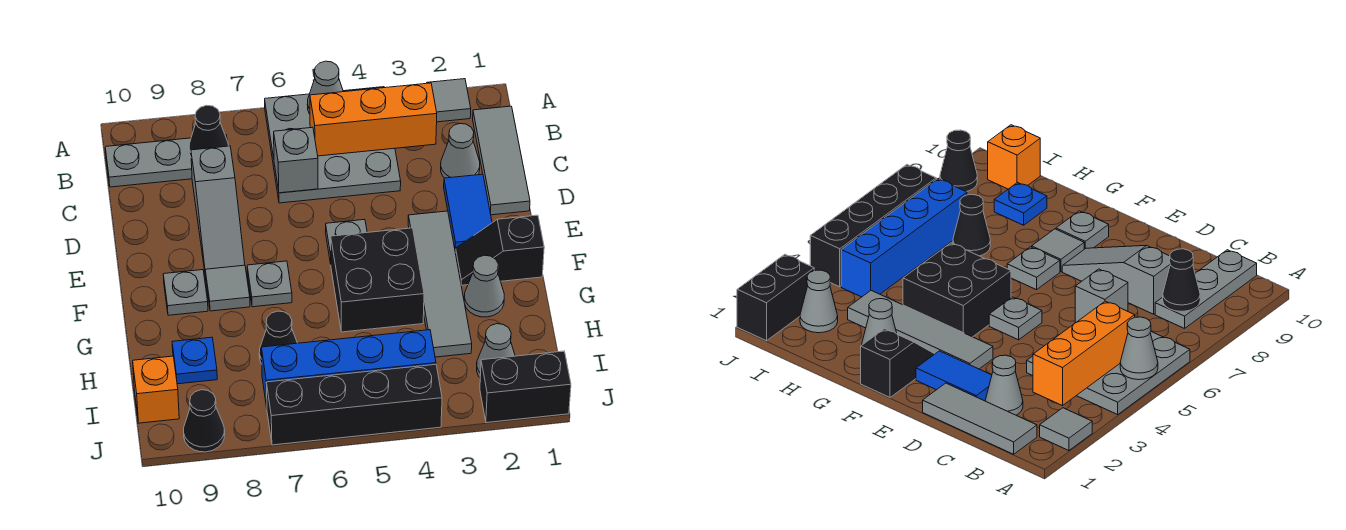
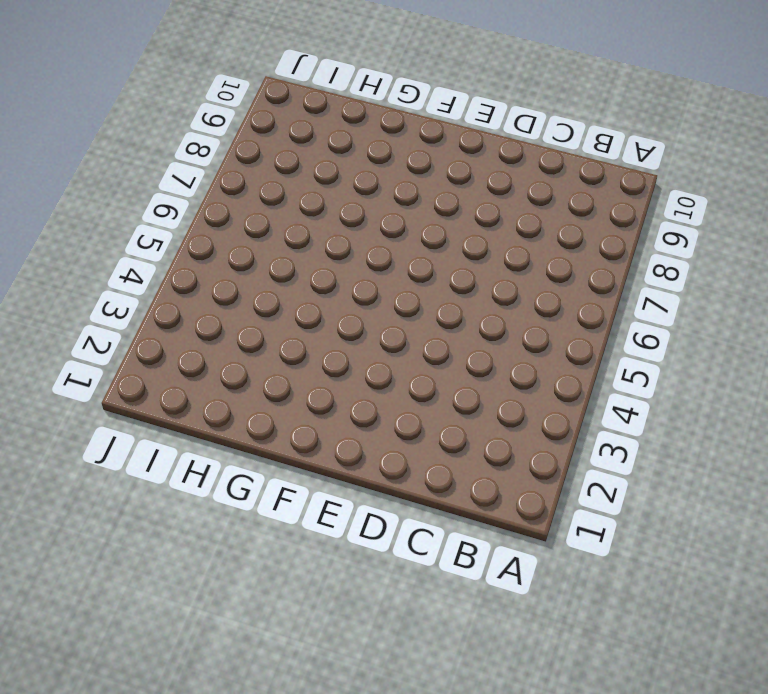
none -> grey tile A2 level 1
none -> grey plate A4:C6 level 1
none -> grey tile B1:D1 level 1

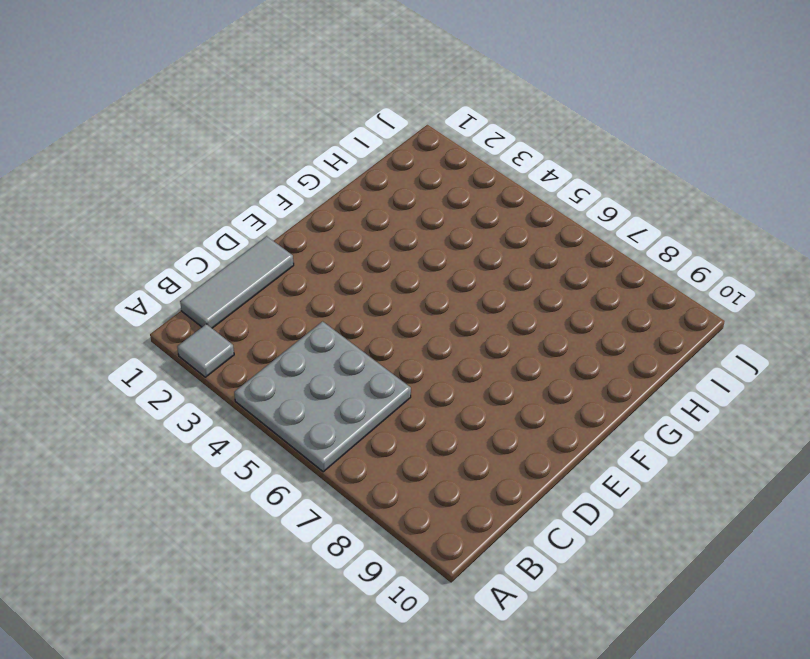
none -> grey plate B8:B10 level 1
none -> grey cone C2 level 1
none -> grey slope C8:E8 level 1 top C

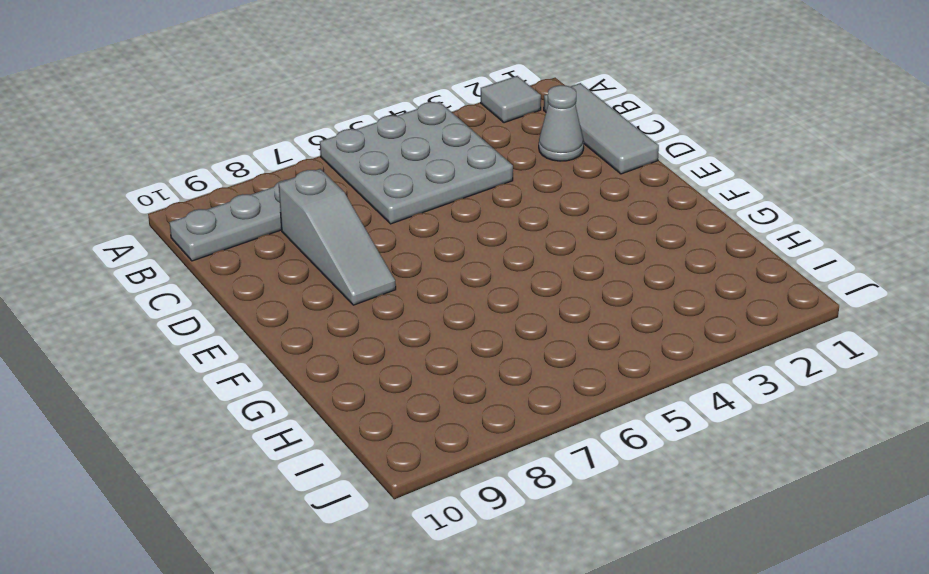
none -> blue tile D2:E2 level 1
none -> grey tile E3:H3 level 1
none -> grey plate E5 level 1

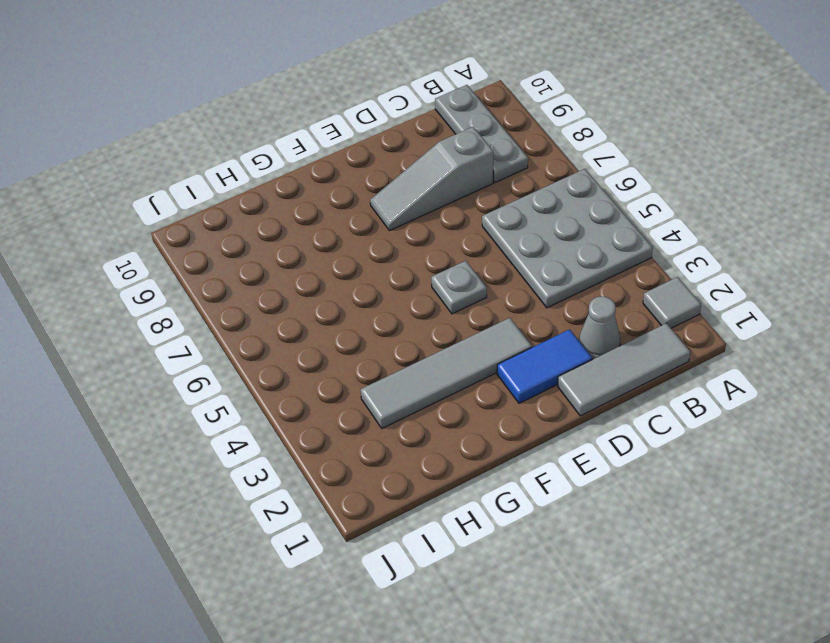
none -> black slope F1:F2 level 1 top 1
none -> black brick F4:G5 level 1
none -> grey plate F7 level 1

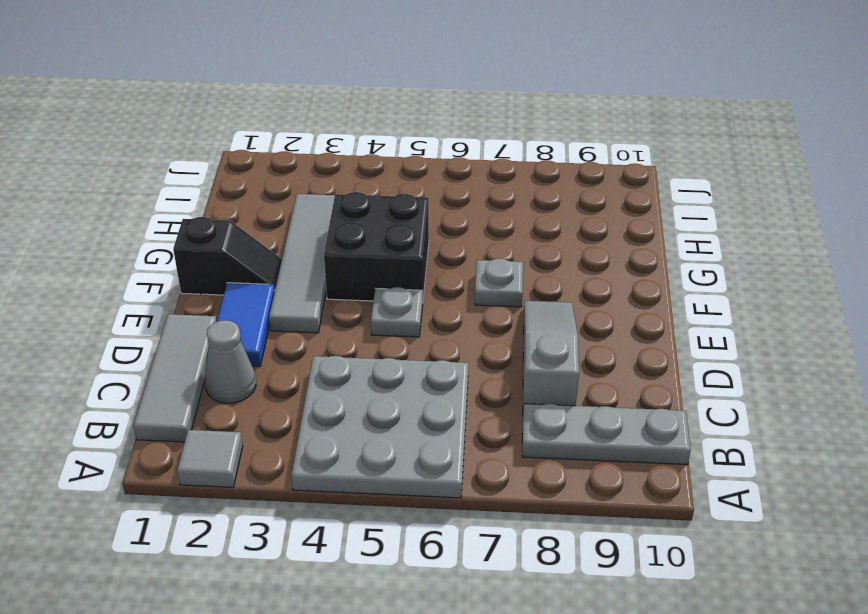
none -> grey tile F8 level 1
none -> grey plate F9 level 1
none -> grey cone G2 level 1

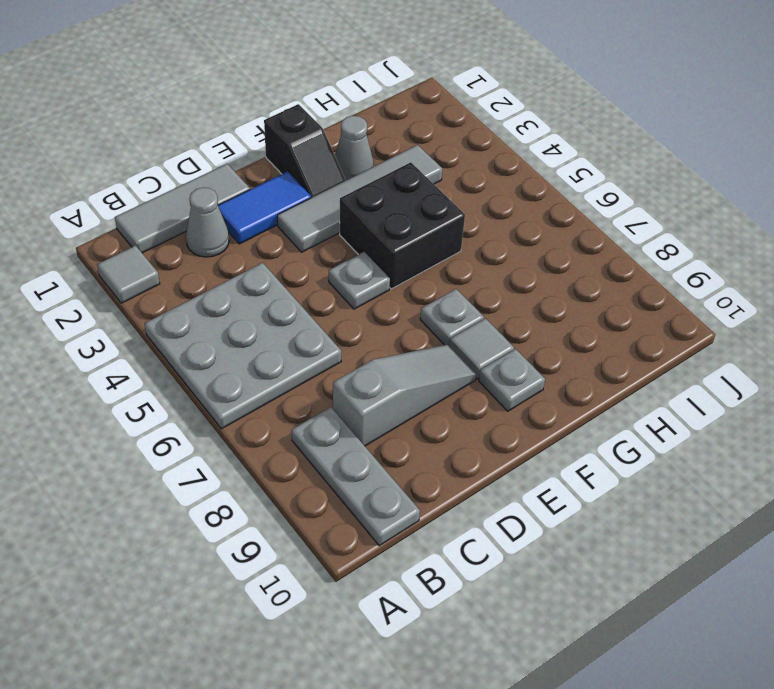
none -> black cone H7 level 1
none -> blue plate H9 level 1
none -> grey cone I2 level 1

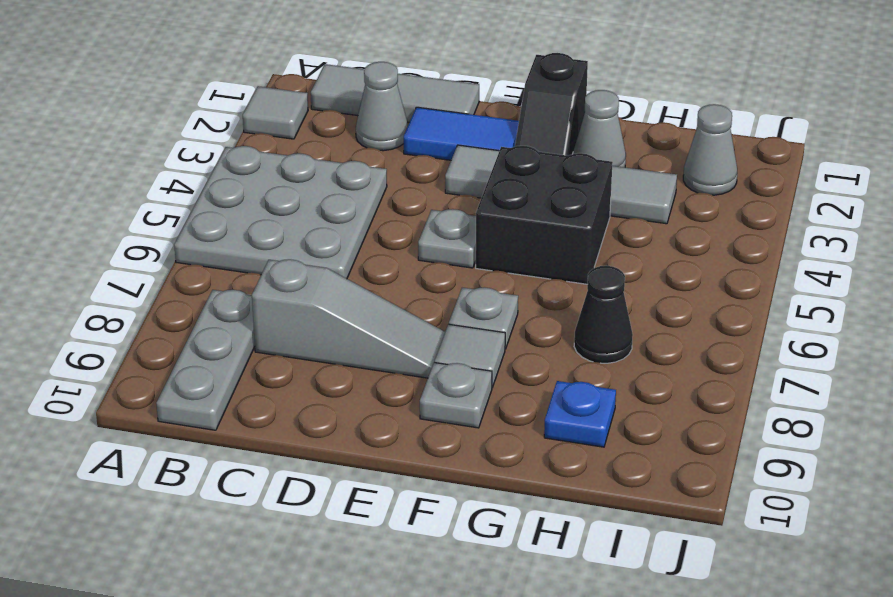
none -> blue brick I4:I7 level 1
none -> orange brick I10 level 1
none -> black brick J1:J2 level 1

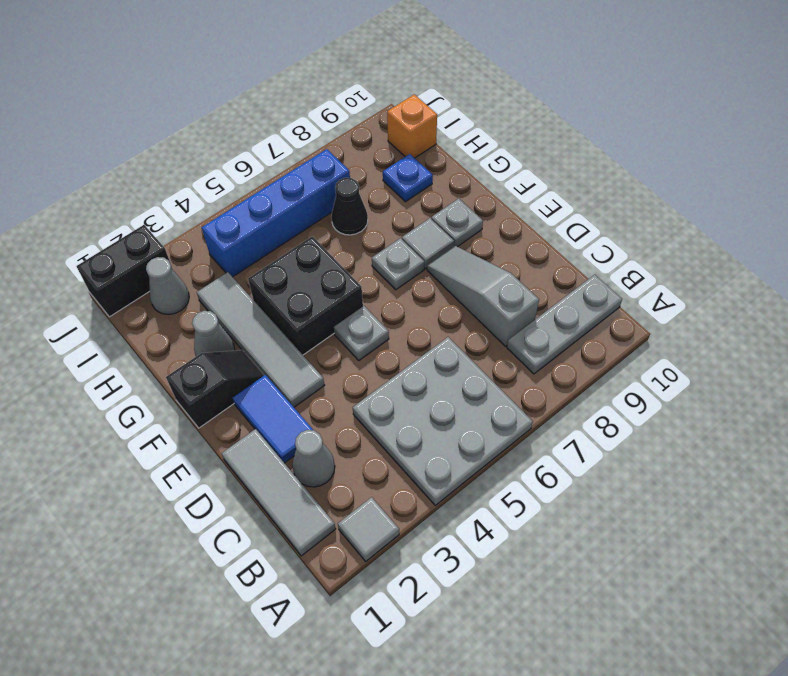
none -> black brick J4:J7 level 1
none -> black cone J9 level 1
none -> grey cone A5 level 2

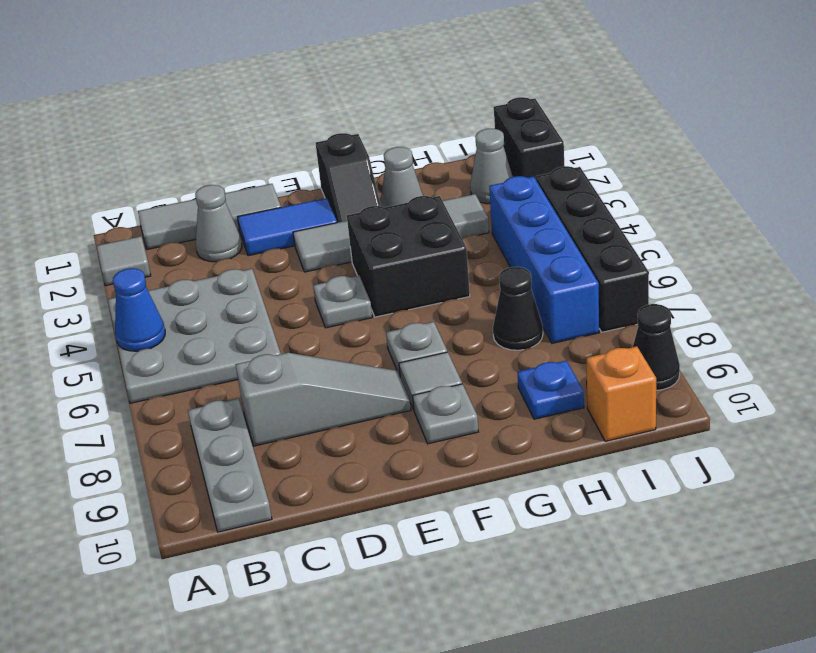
blue cone A5 level 2 -> grey cone A5 level 2
none -> orange brick B3:B5 level 2
none -> black cone B8 level 2
none -> grey brick C6 level 2

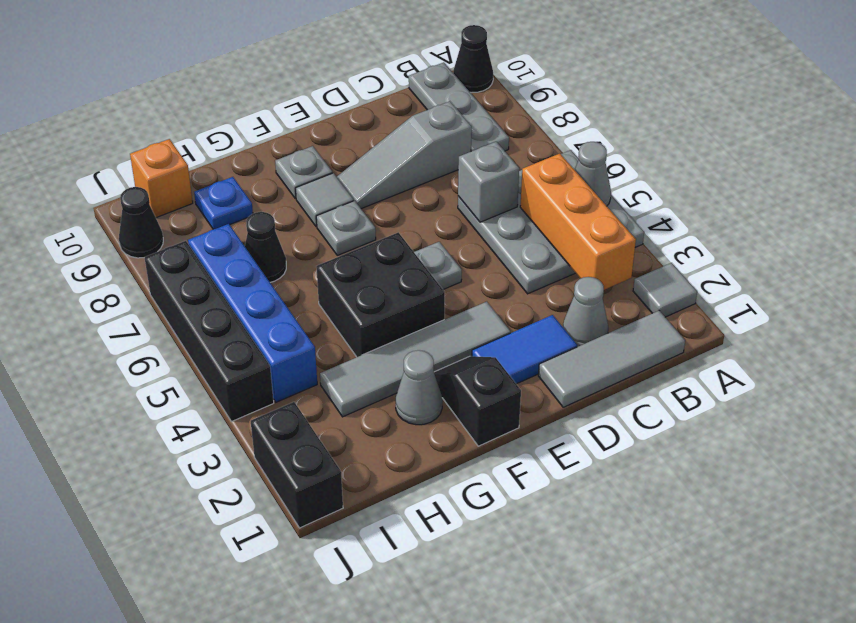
black cone A10 level 1 -> black cone B8 level 2
none -> grey cone I2 level 1

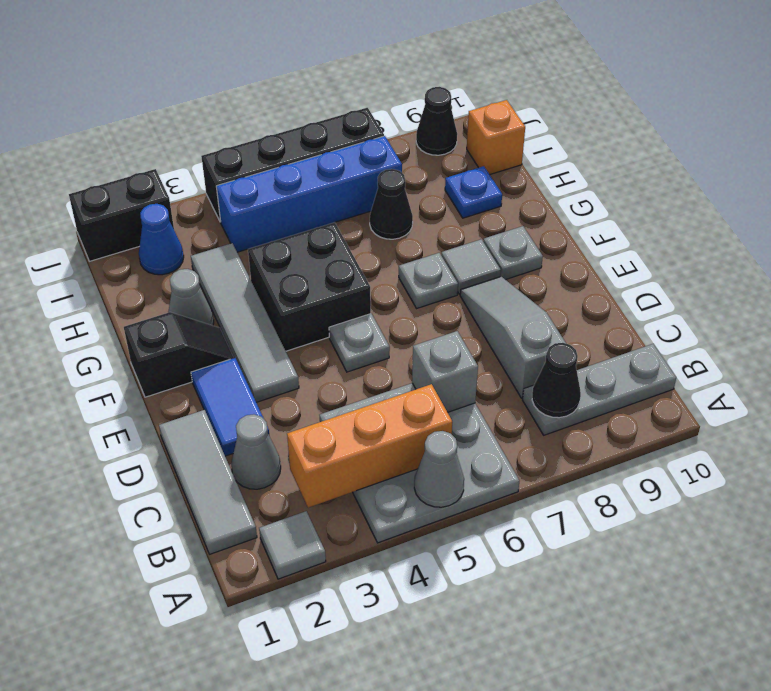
blue cone I2 level 1 -> grey cone I2 level 1

